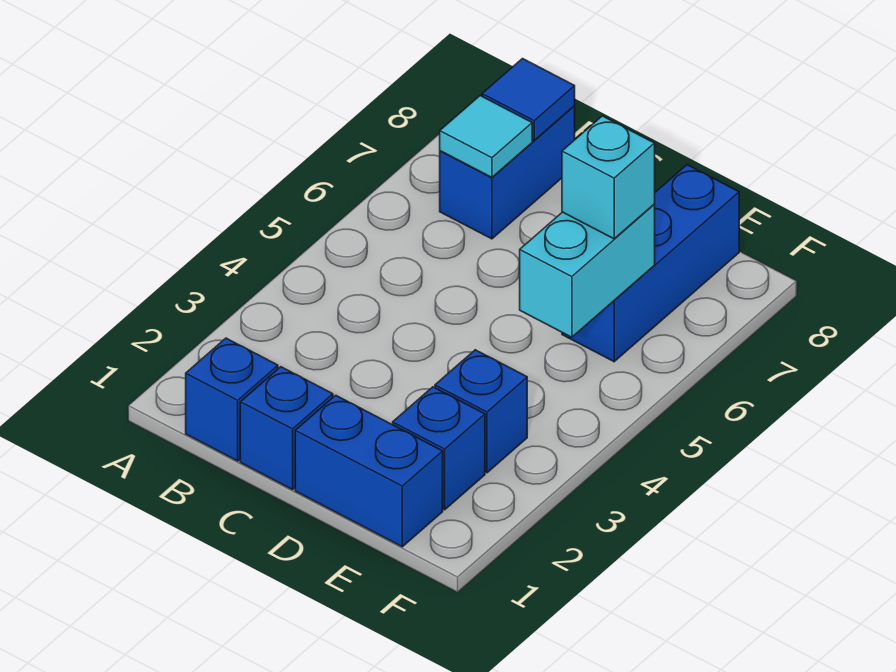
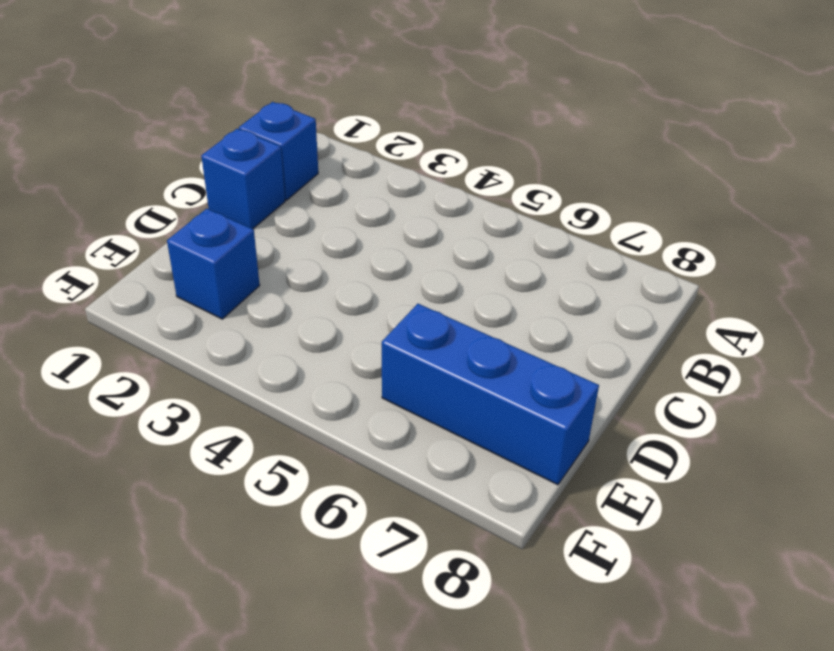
none -> blue brick B7:B8 level 1
none -> blue brick D1:E1 level 1

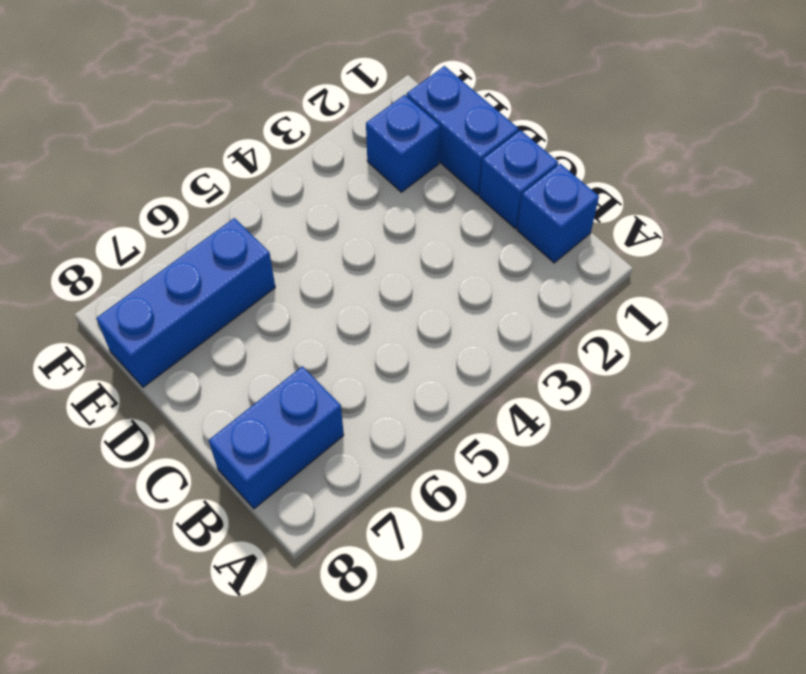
none -> blue brick E3 level 1
none -> cyan tile B7 level 2

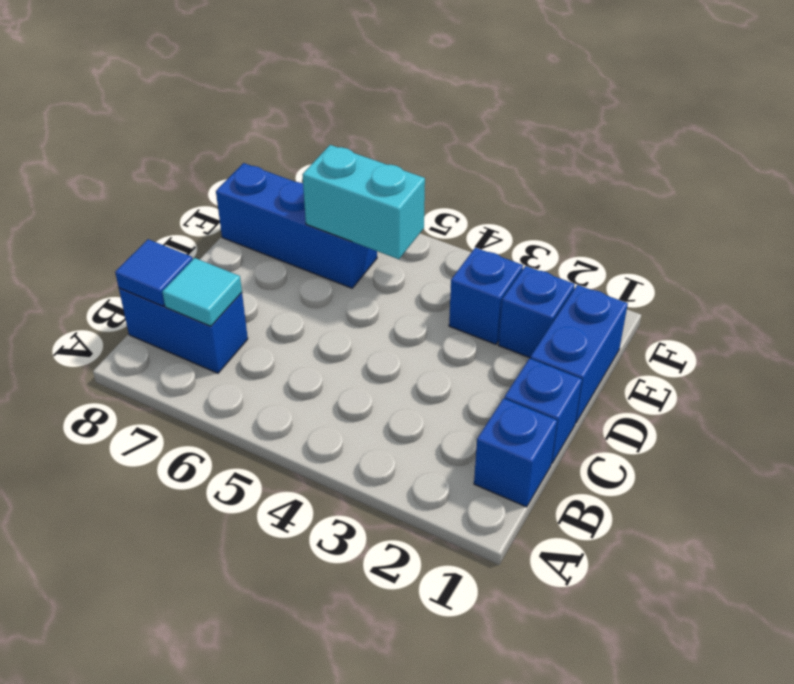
none -> cyan brick E6 level 3

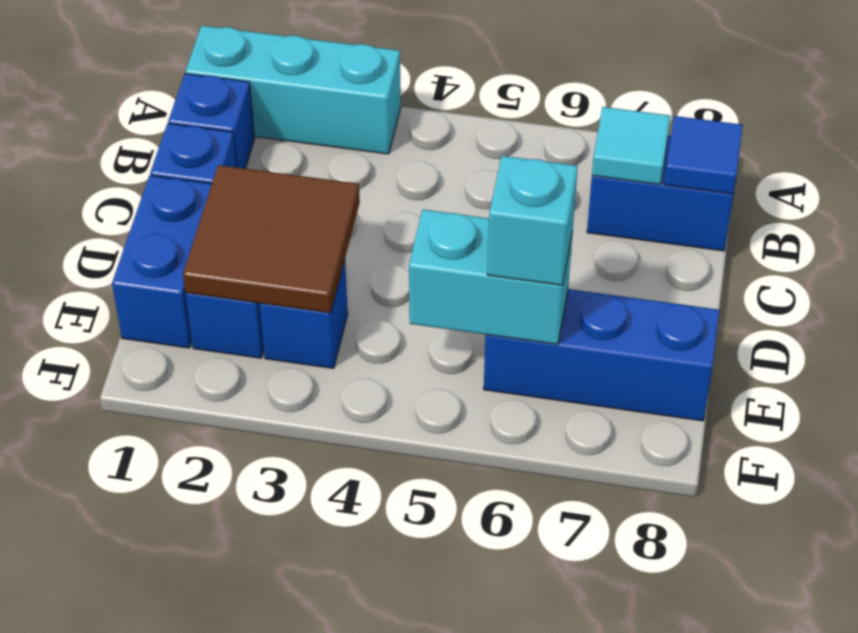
cyan brick A1:A3 level 1 -> none
brown tile D2:E3 level 2 -> none

